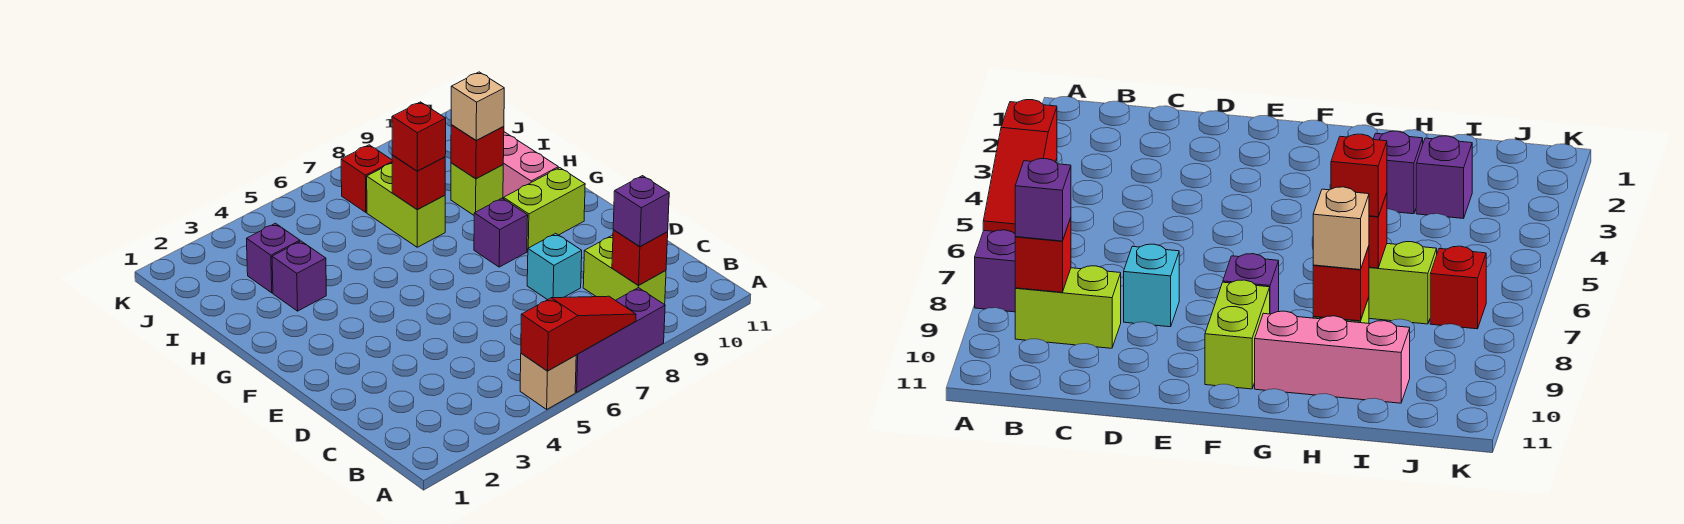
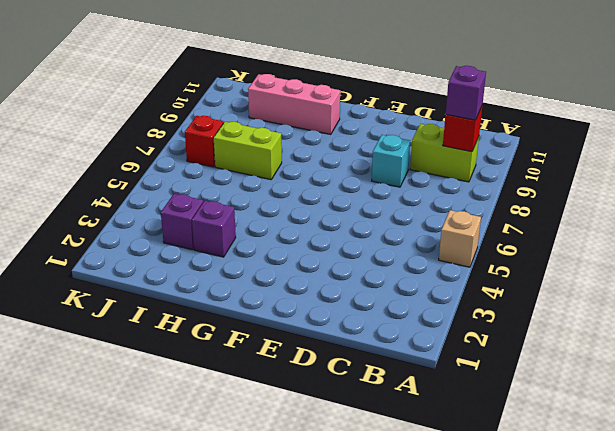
none -> purple brick A6:A8 level 1
none -> purple brick F8 level 1
none -> lime brick F9:F10 level 1

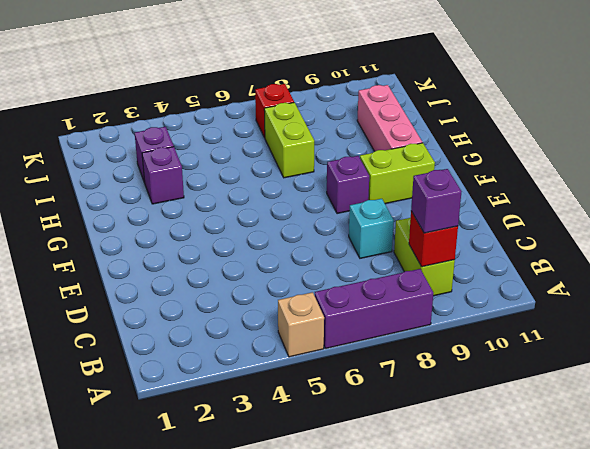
none -> lime brick H9 level 1
none -> red slope A5:A7 level 2 top 5
none -> red brick H7 level 2

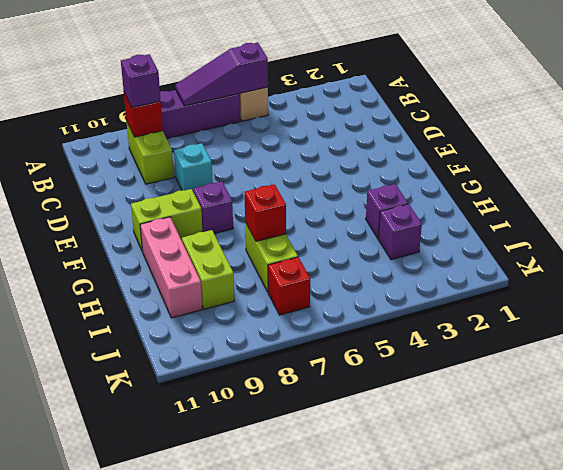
purple slope A5:A7 level 2 top 5 -> red slope A5:A7 level 2 top 5
lime brick H9:I9 level 1 -> lime brick H9 level 1
none -> red brick H9 level 2
none -> red brick H7 level 3
none -> tan brick H9 level 3

